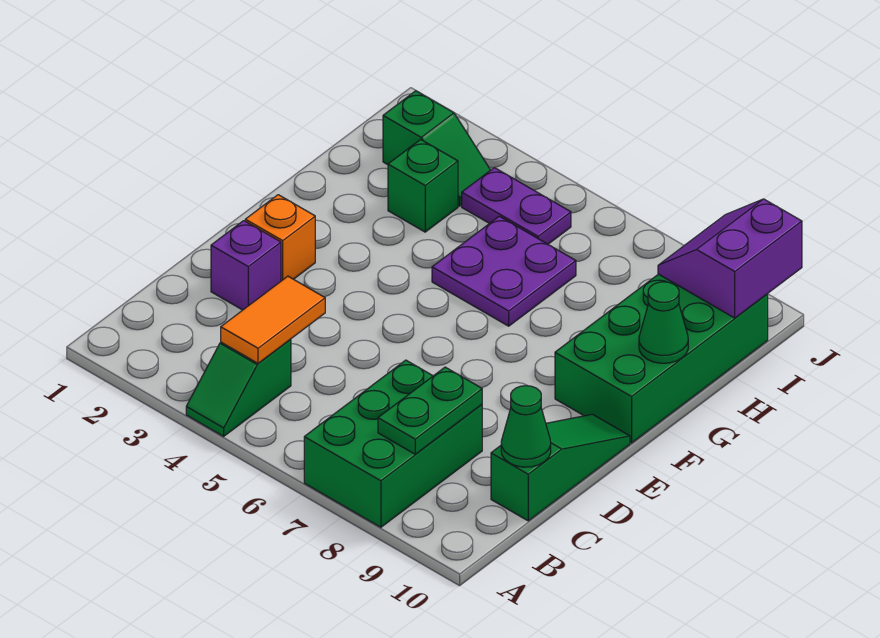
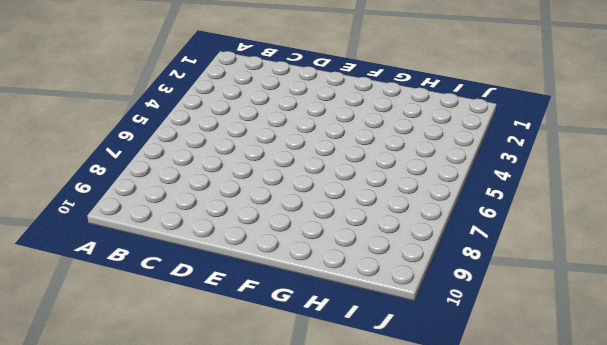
none -> green slope A4:B4 level 1 top B
none -> green brick A7:C8 level 1
none -> green slope C10:E10 level 1 top C

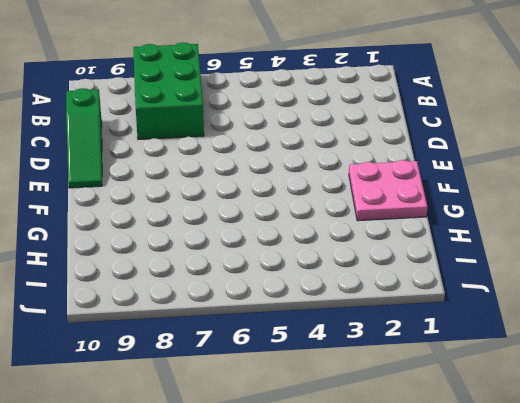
pink plate F1:G2 level 1 -> none
none -> green slope A4:B4 level 1 top B
none -> purple brick D2 level 1
none -> orange brick E2 level 1

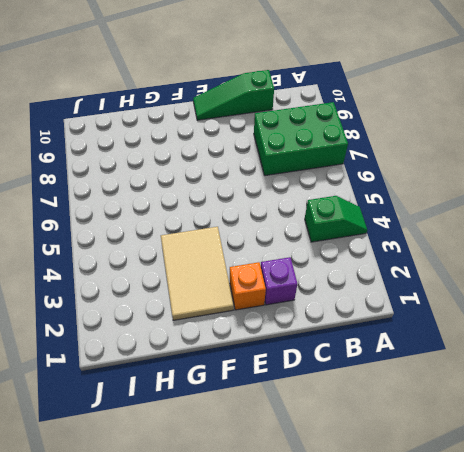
tan tile F2:G4 level 1 -> none
none -> green brick F9:I10 level 1
none -> purple plate G5:H6 level 1
none -> green brick H3 level 1

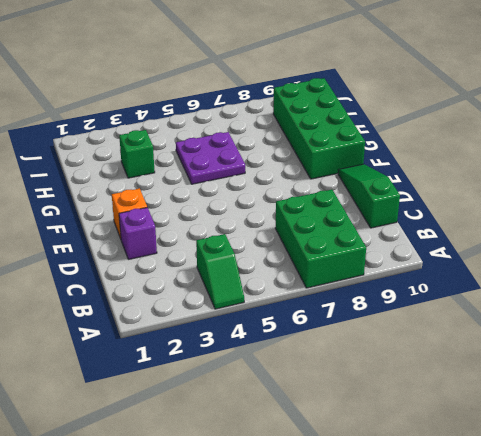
none -> green slope I2:I3 level 1 top 2
none -> purple plate I4:I5 level 1
none -> orange tile B4:C4 level 2

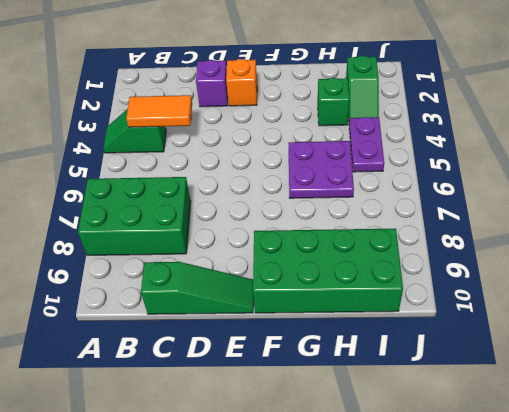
none -> green plate B8:C8 level 2
none -> green cone C10 level 2
none -> green cone G10 level 2

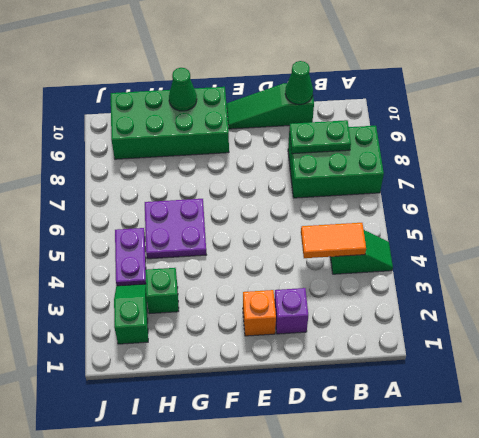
none -> purple slope I9:J10 level 2 top 10

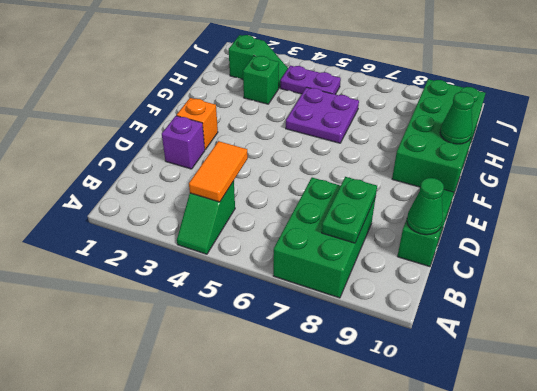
none -> purple slope I9:J10 level 2 top 10

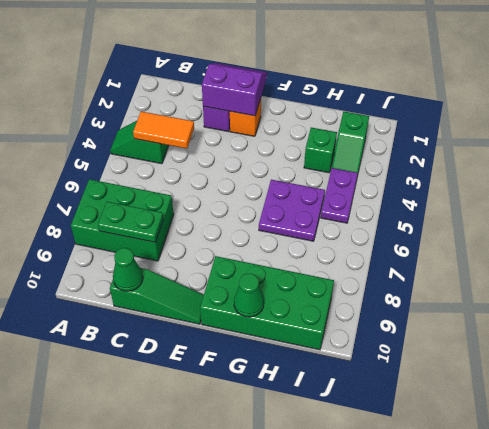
purple slope D1:E2 level 2 top 2 -> purple slope I9:J10 level 2 top 10

